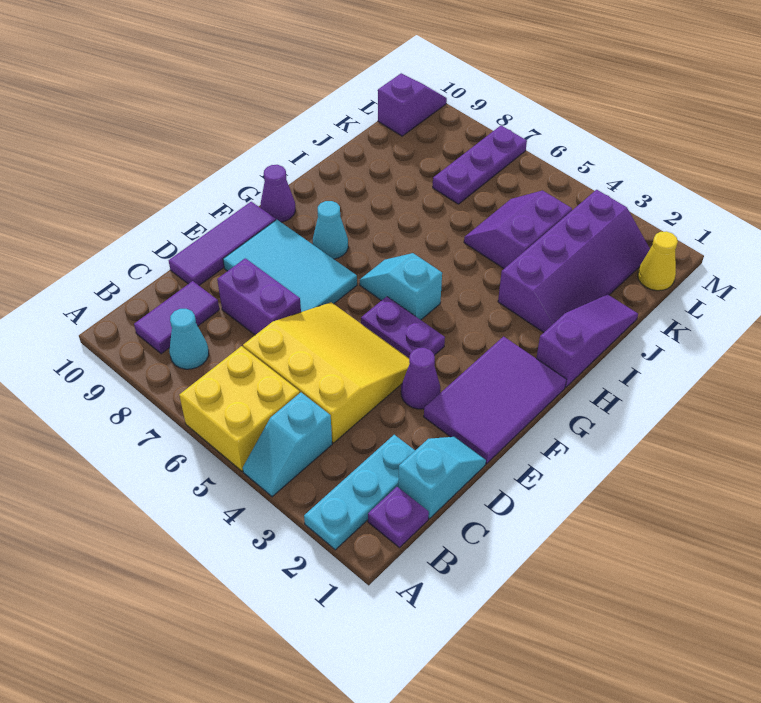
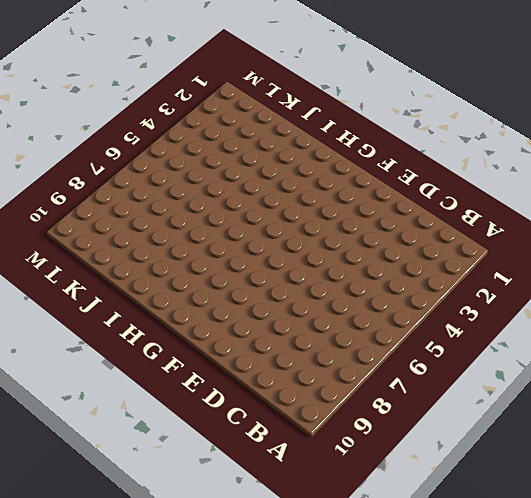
none -> cyan plate A2:C2 level 1
none -> cyan slope A4:B4 level 1 top B
none -> yellow brick A5:B6 level 1

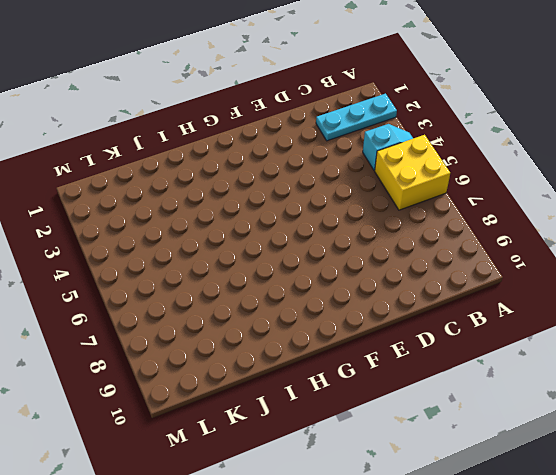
none -> purple plate B1 level 1
none -> cyan cone B8 level 1
none -> purple tile B9:C9 level 1

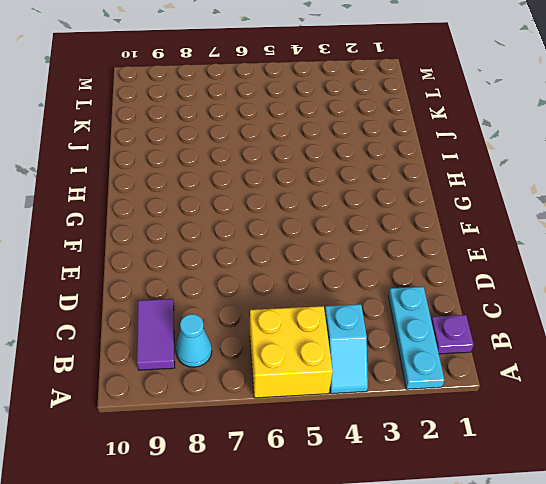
none -> cyan slope C1:D1 level 1 top C
none -> yellow slope C4:E6 level 1 top C
none -> purple brick D7:D8 level 1

